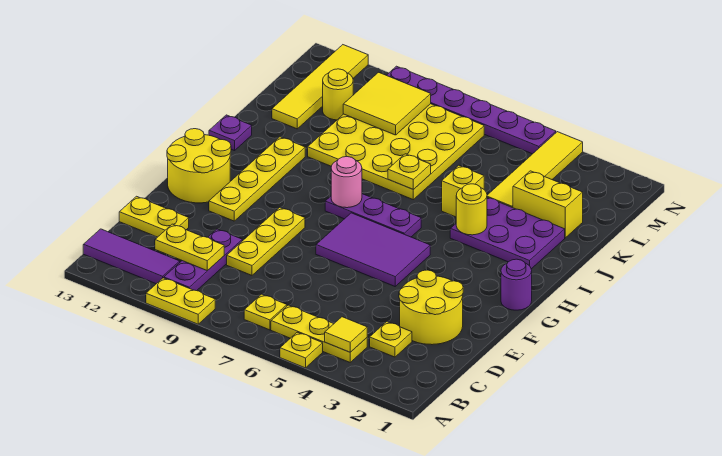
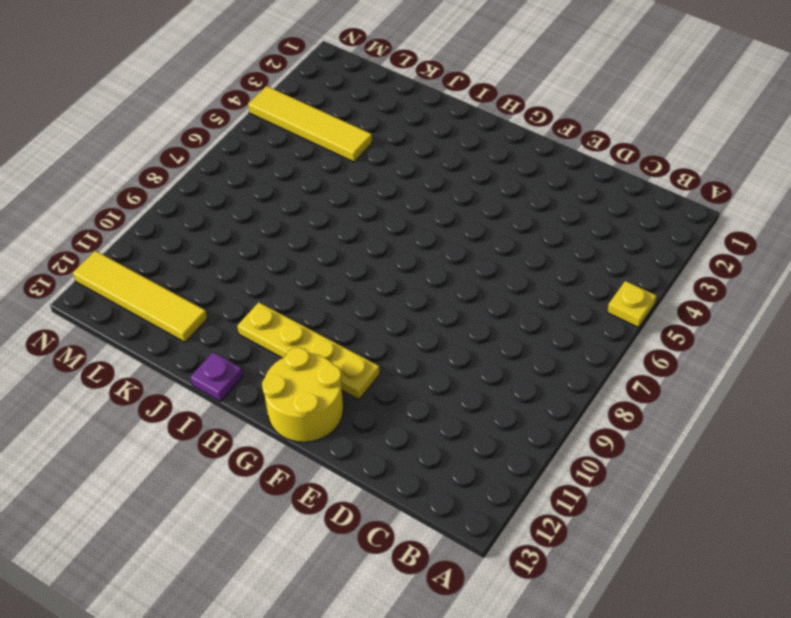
none -> yellow plate A9:A10 level 1
none -> yellow plate B4:B6 level 1
none -> yellow plate B7 level 1
none -> purple plate B10:D10 level 1

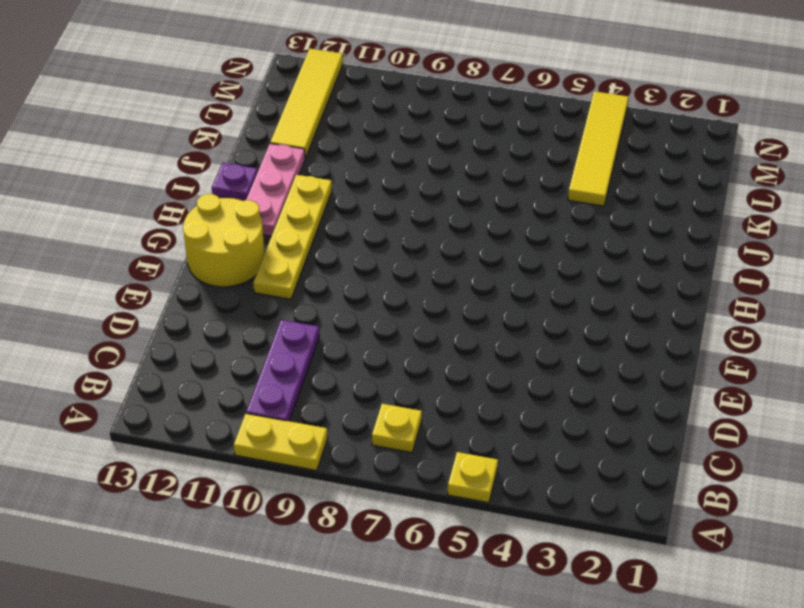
pink plate H12:J12 level 1 -> none
none -> yellow plate B4:B6 level 1
none -> purple tile B11:B13 level 1
none -> yellow plate C3 level 1
none -> yellow round brick D2:E3 level 1

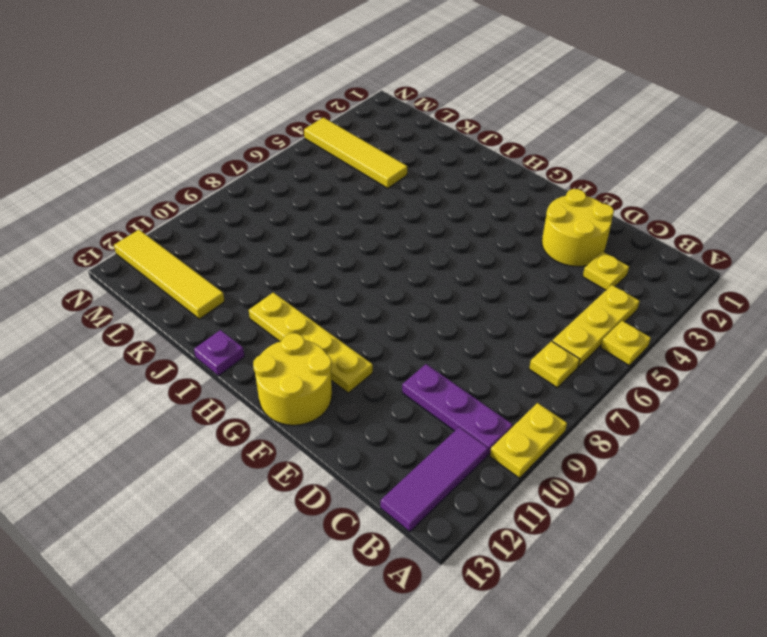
none -> yellow plate D9:F9 level 1
none -> yellow plate D12:D13 level 1
none -> purple tile F5:G7 level 1
none -> purple round brick G1 level 1

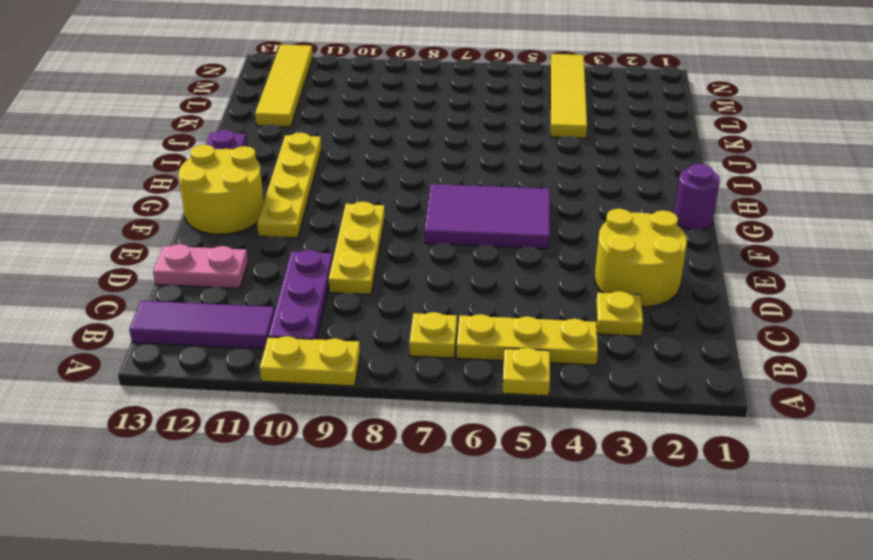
pink plate D12:D13 level 1 -> yellow plate D12:D13 level 1
none -> purple plate H6:H8 level 1
none -> purple plate I2:J4 level 1
none -> yellow brick J5 level 1
none -> yellow plate J7:M10 level 1

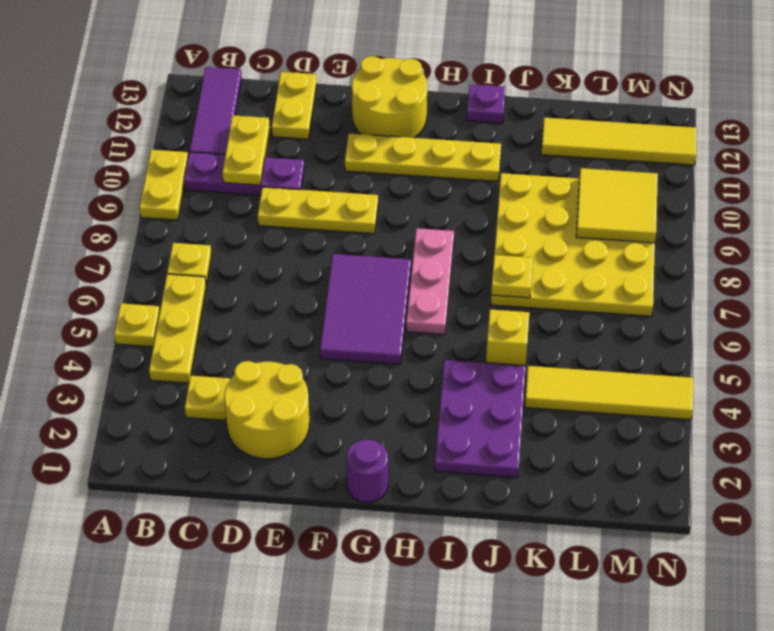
pink plate H6:H8 level 1 -> purple plate H6:H8 level 1
none -> yellow brick K2:K3 level 1
none -> yellow round brick L11 level 1
none -> purple plate N5:N10 level 1
none -> yellow tile B4 level 2

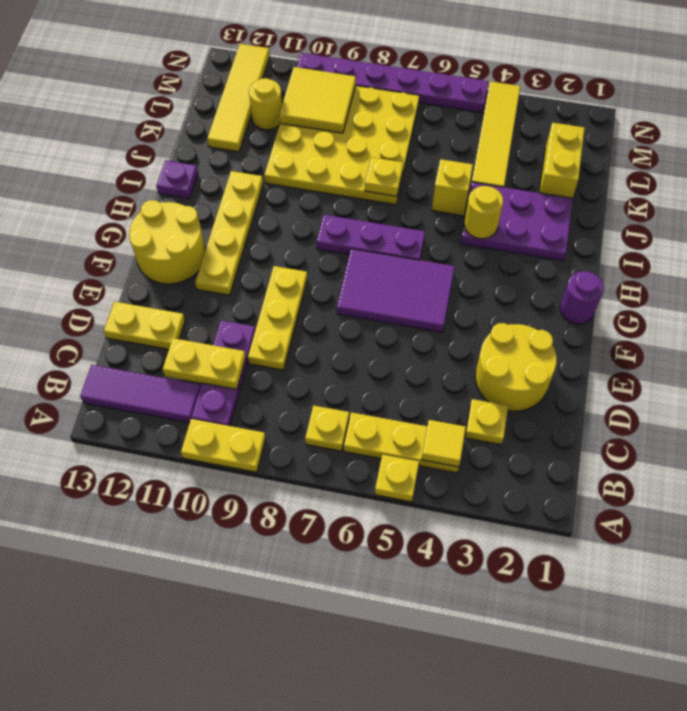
yellow brick K2:L2 level 1 -> yellow brick K2:K3 level 1
none -> pink round brick H8 level 2

